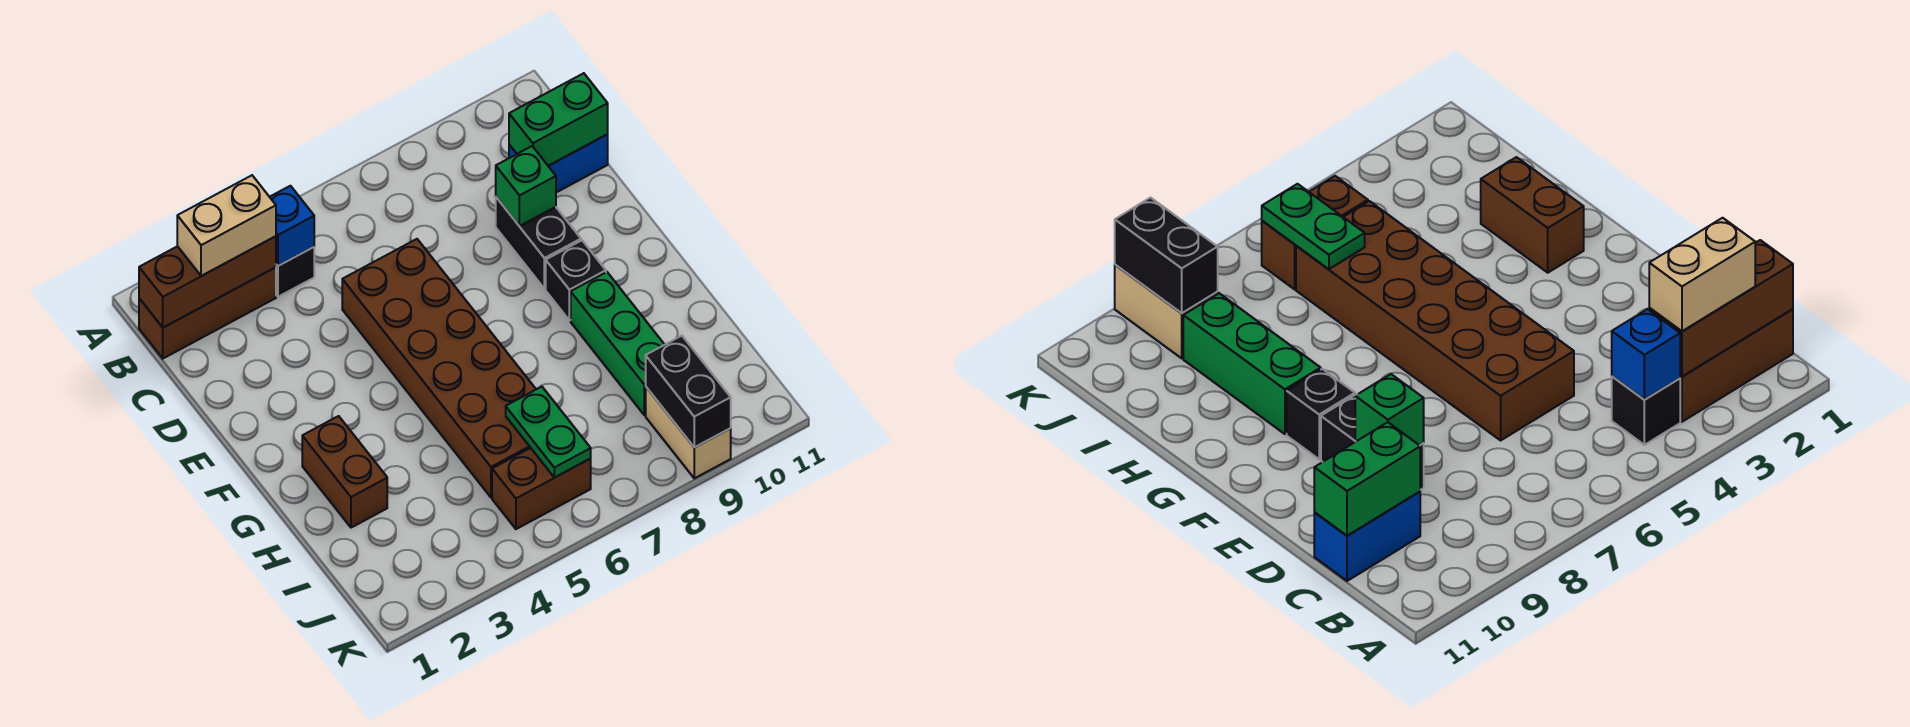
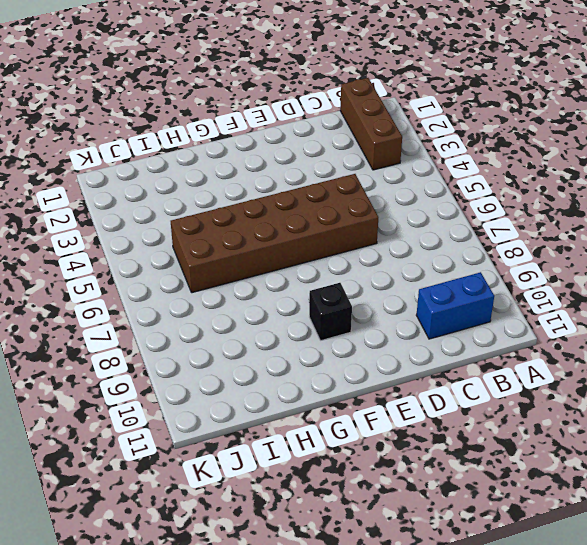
blue brick B10:C10 level 1 -> blue brick C10:C11 level 1
none -> black brick B4 level 1
none -> black brick D9:E9 level 1
none -> brown brick G2:H2 level 1

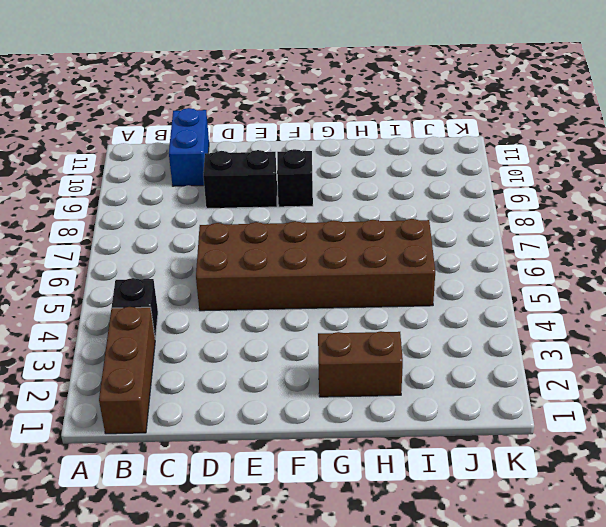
none -> green brick G9:I9 level 1
none -> brown brick J5:J6 level 1
none -> tan brick J9:K9 level 1

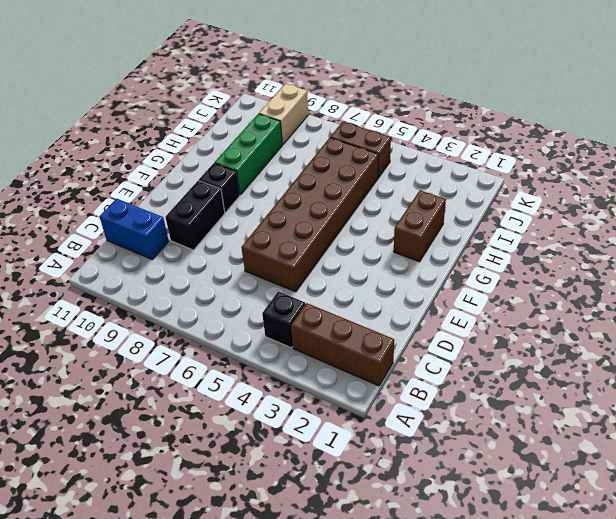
none -> brown brick B1:B3 level 2
none -> blue brick B4 level 2
none -> green brick C10:C11 level 2

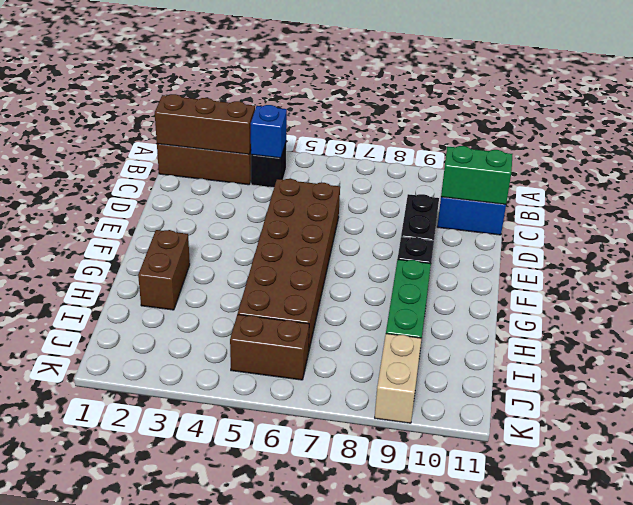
none -> green brick D9 level 2
none -> green plate I6:J6 level 2
none -> black brick J9:K9 level 2

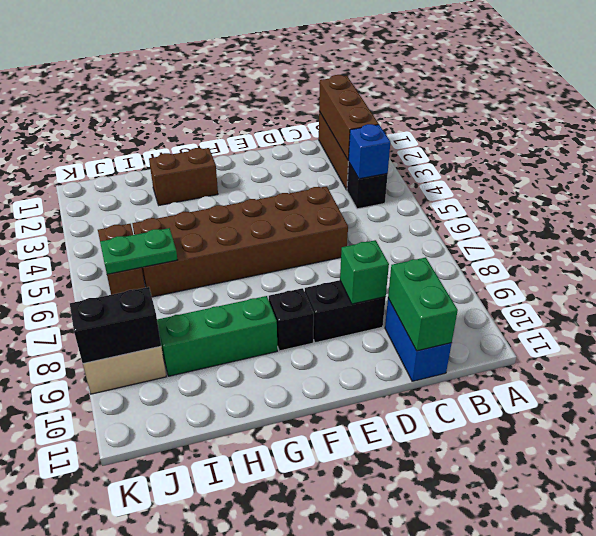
none -> tan brick B2:B3 level 3

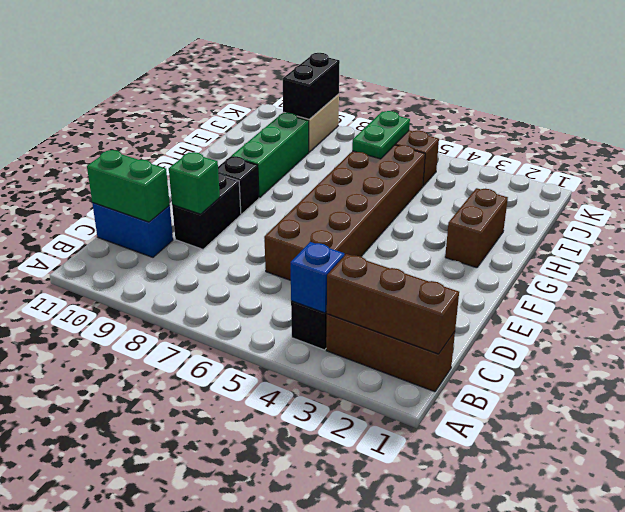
none -> tan brick B2:B3 level 3

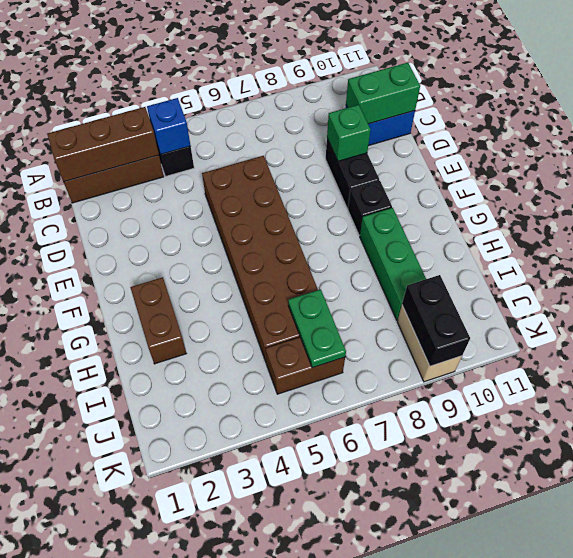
none -> tan brick B2:B3 level 3

